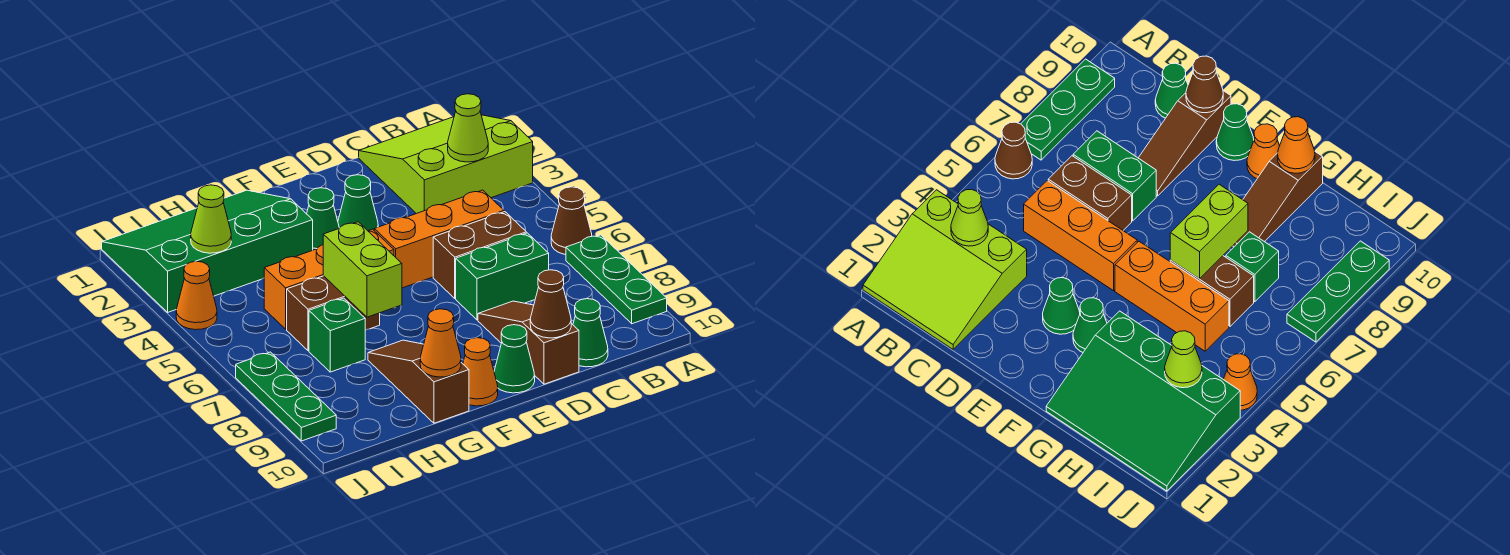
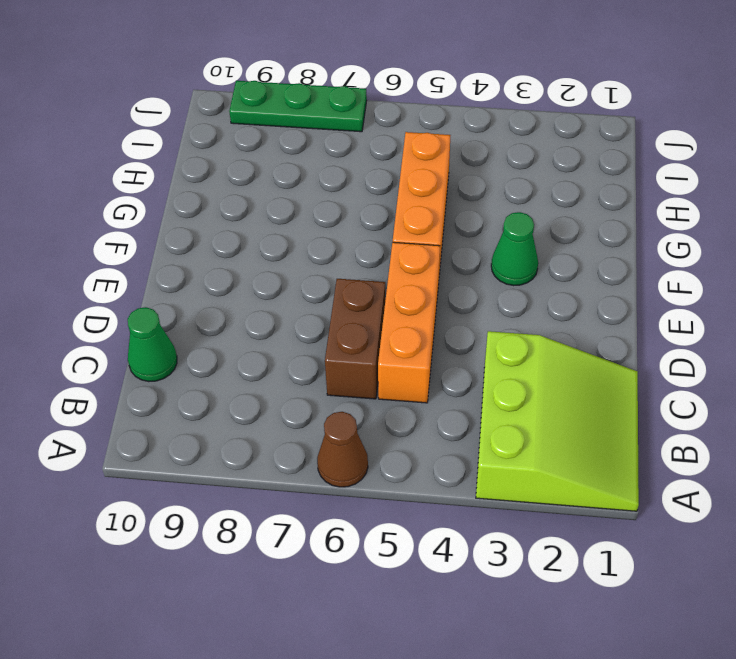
none -> green plate A7:A9 level 1
none -> green brick C7:D7 level 1
none -> brown slope D8:D10 level 1 top 10

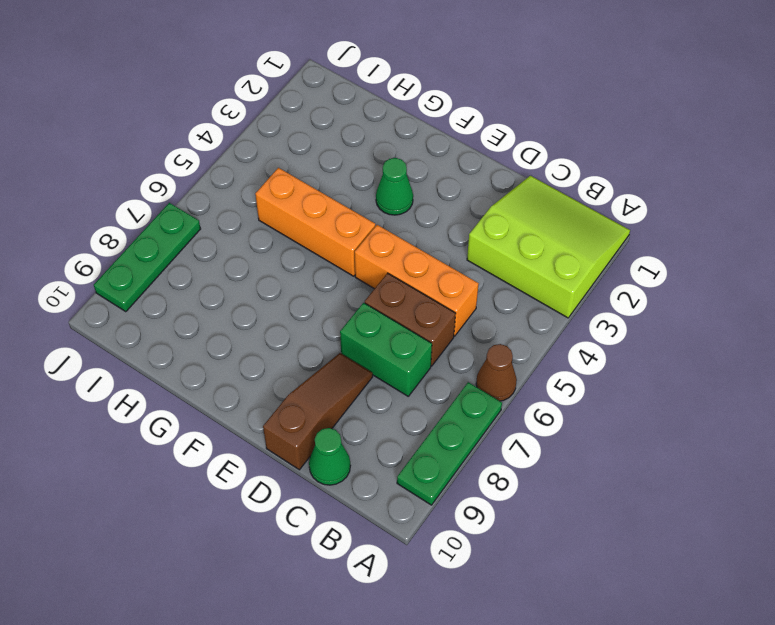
none -> green cone E3 level 1
none -> green cone E10 level 1
none -> orange cone F10 level 1

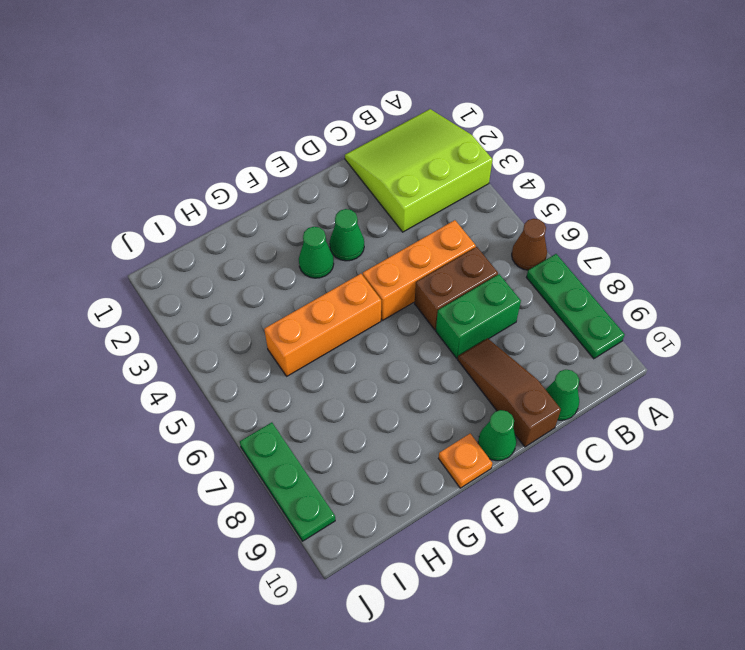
orange plate F10 level 1 -> orange cone F10 level 1
none -> green slope G1:J3 level 1 top 3
none -> brown brick G6:H6 level 1
none -> brown slope G8:G10 level 1 top 10

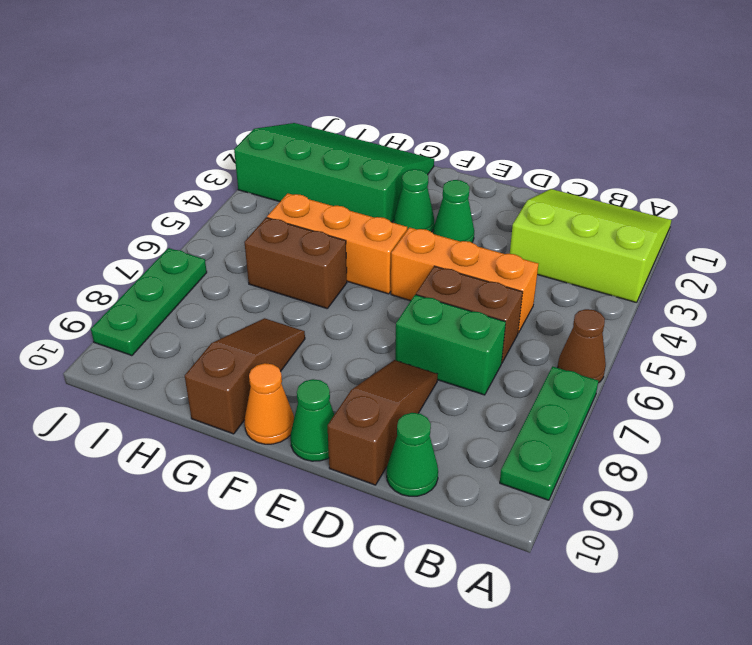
none -> green brick H7 level 1
none -> orange cone J4 level 1
none -> lime cone B3 level 2

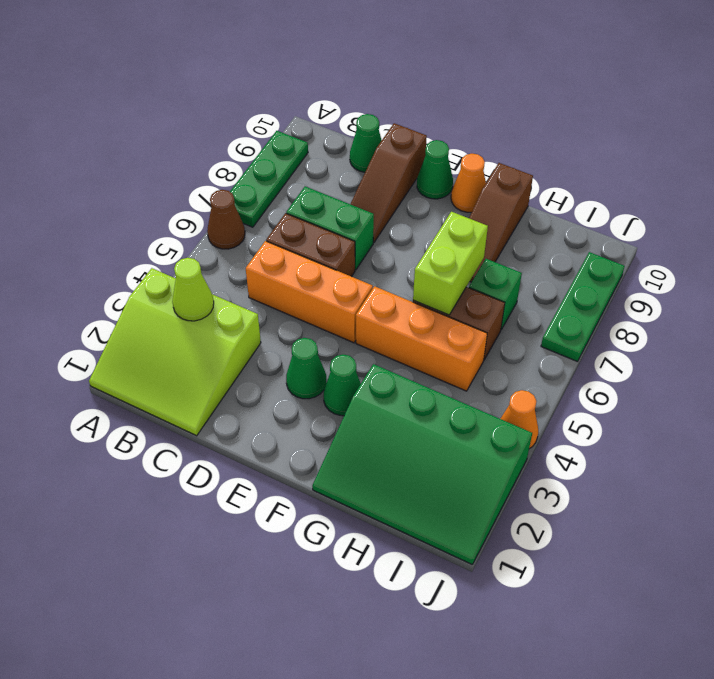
none -> brown cone D10 level 2
none -> orange cone G10 level 2
none -> lime cone I3 level 2

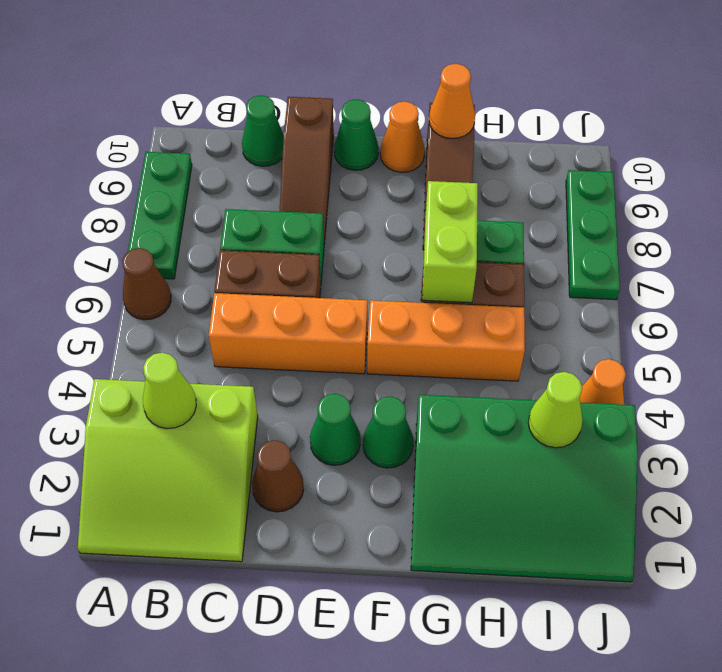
brown cone D2 level 1 -> brown cone D10 level 2

